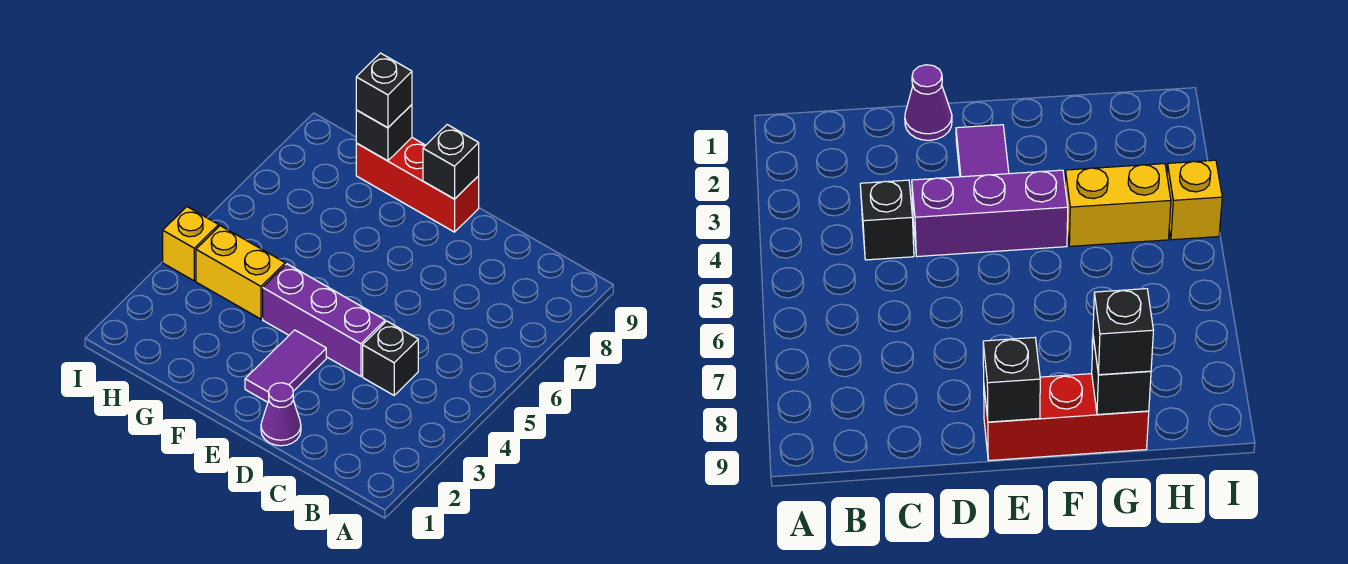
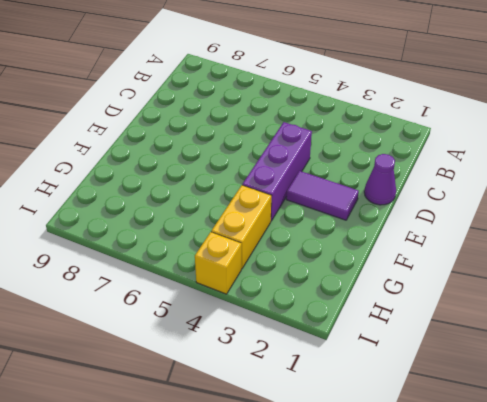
none -> black brick C4 level 1
none -> red brick E9:G9 level 1

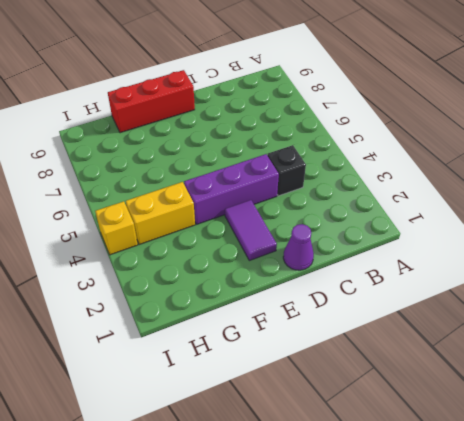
none -> black brick E9 level 2
none -> black brick G9 level 2

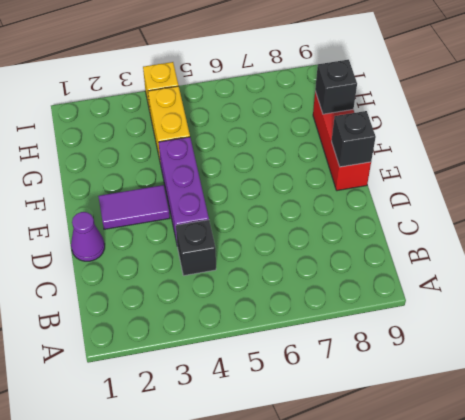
none -> black brick G9 level 3

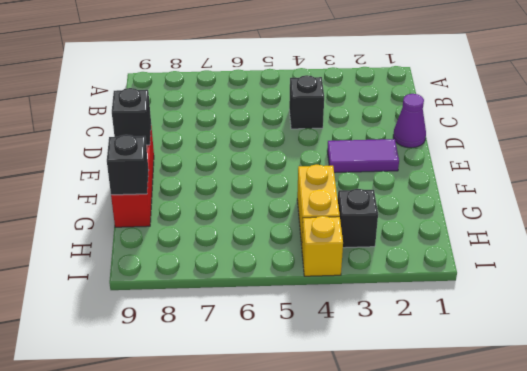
black brick H3 level 1 -> black brick G9 level 3
none -> purple brick D4:F4 level 1

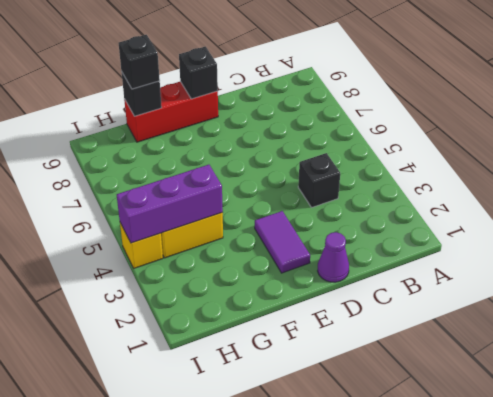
purple brick G4:I4 level 2 -> purple brick D4:F4 level 1

